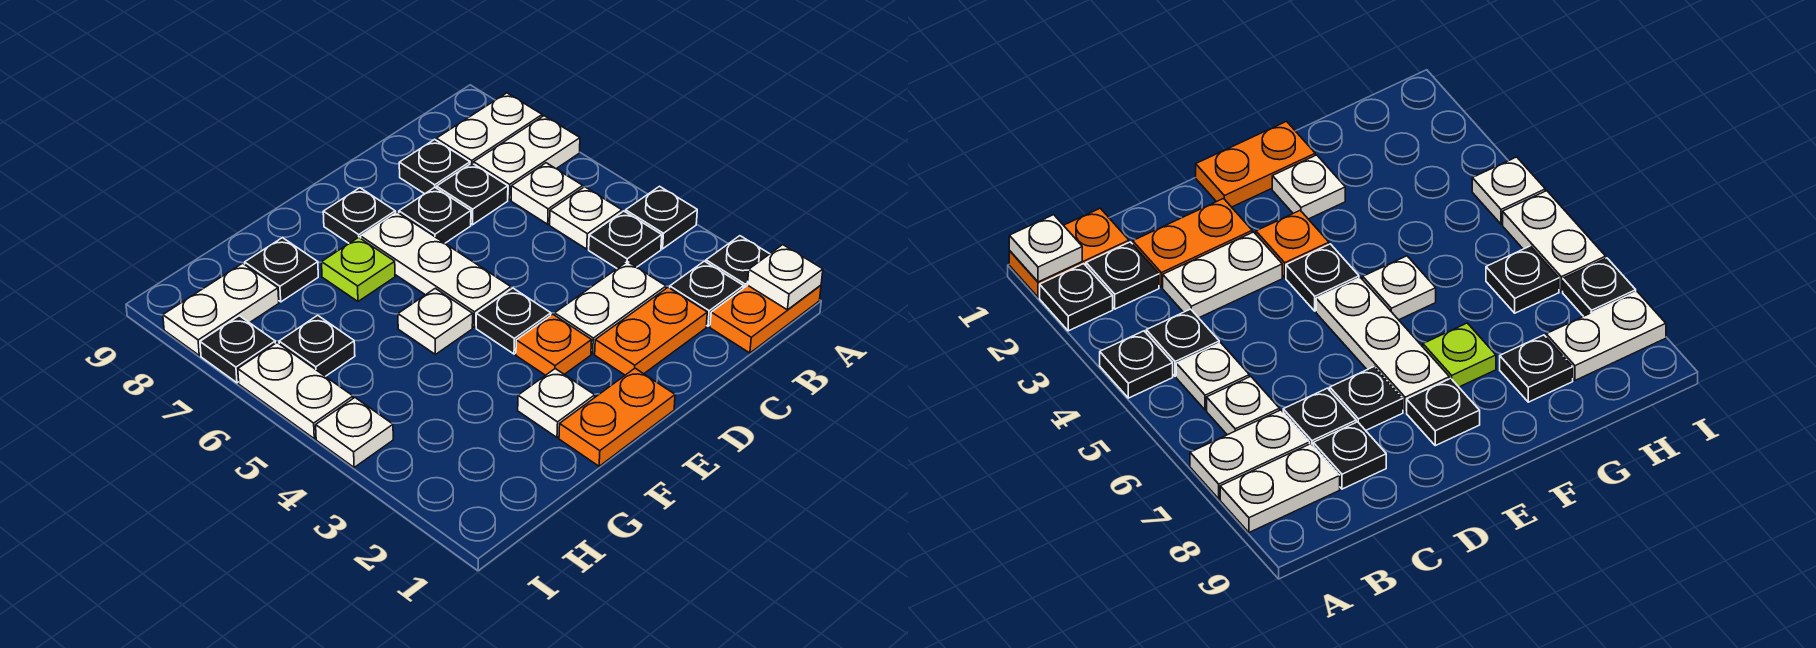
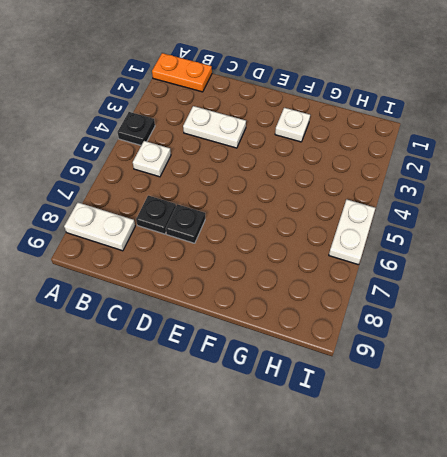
none -> black plate A2 level 1
none -> white plate A7:B7 level 1
none -> black plate B2 level 1

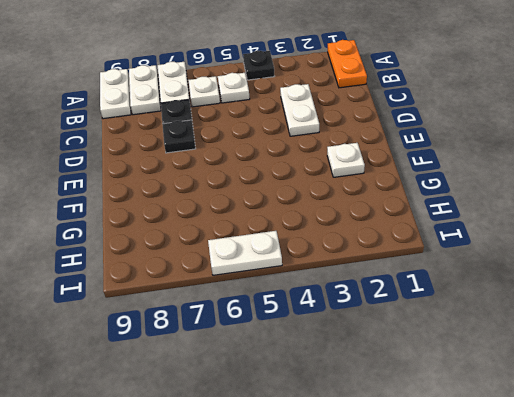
white plate A9:B9 level 1 -> white plate H8:I8 level 1
none -> black plate A2 level 1
none -> black plate B2 level 1
none -> black plate B4 level 1

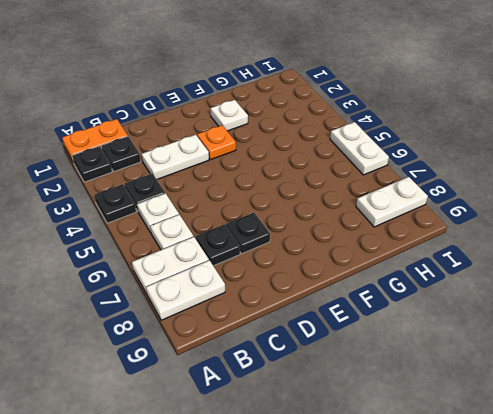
none -> orange plate C2:D2 level 1
none -> black plate C8 level 1
none -> orange plate E1:F1 level 1

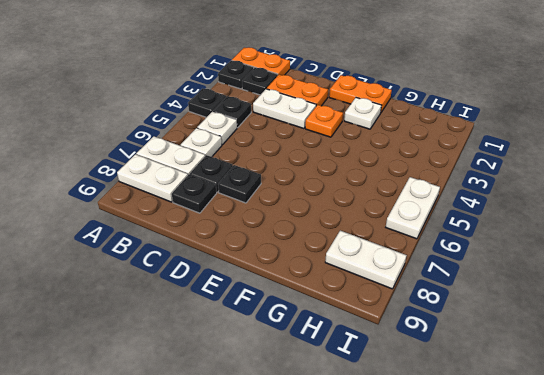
none -> black plate E4 level 1
none -> white plate E5:E7 level 1
none -> black plate E8 level 1

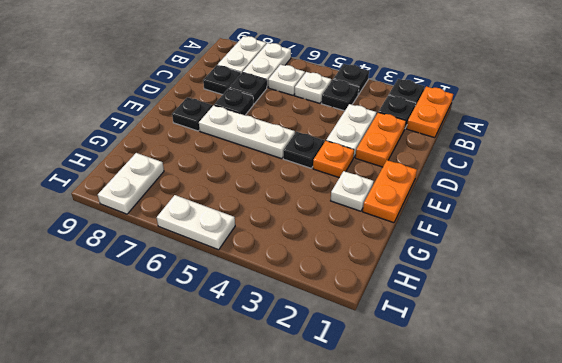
none -> white plate F5 level 1
none -> lime plate F7 level 1
none -> black plate G8 level 1

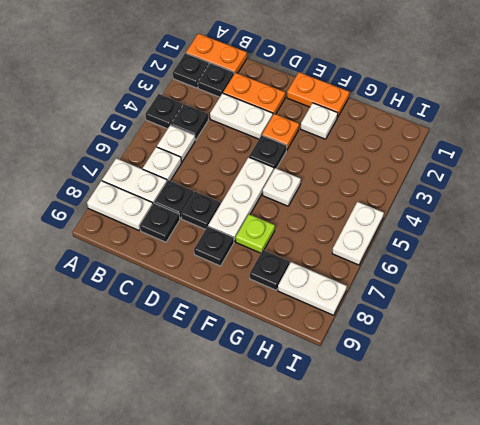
none -> black plate H6 level 1
none -> white plate I4 level 1
none -> black plate I7 level 1

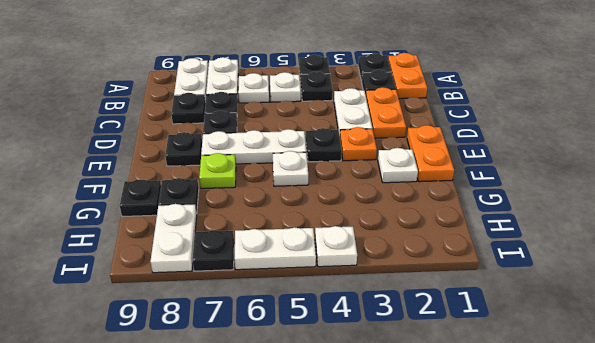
black plate G9 level 1 -> black plate H6 level 1
none -> white plate A1 level 2

